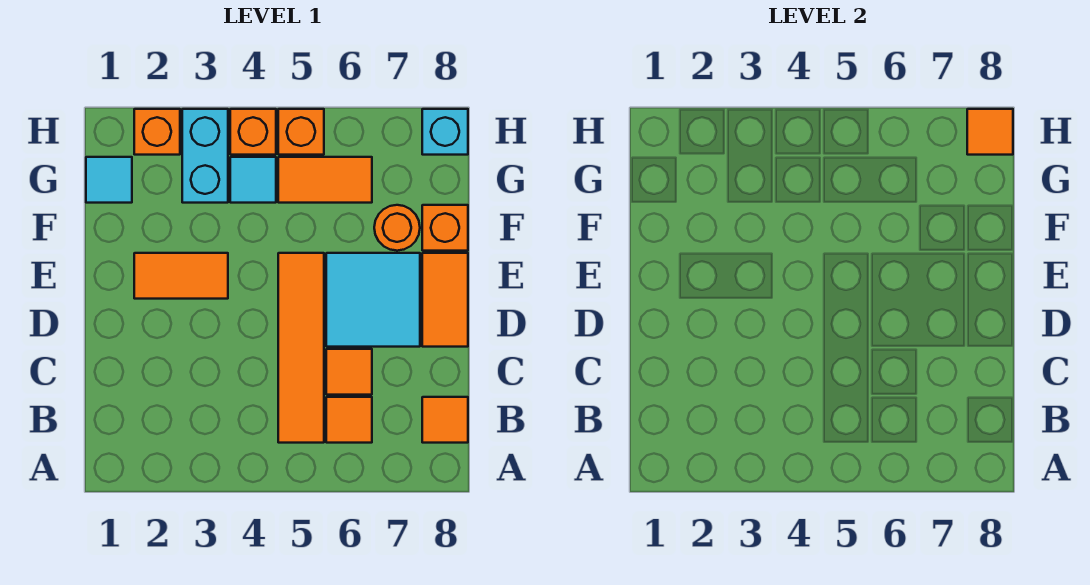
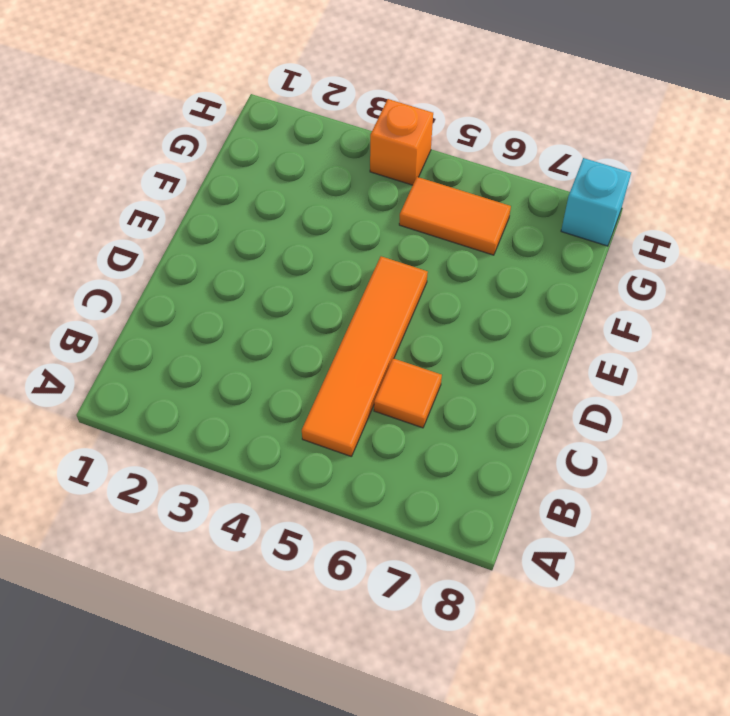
none -> orange tile B6 level 1
none -> orange tile B8 level 1
none -> cyan tile D6:E7 level 1

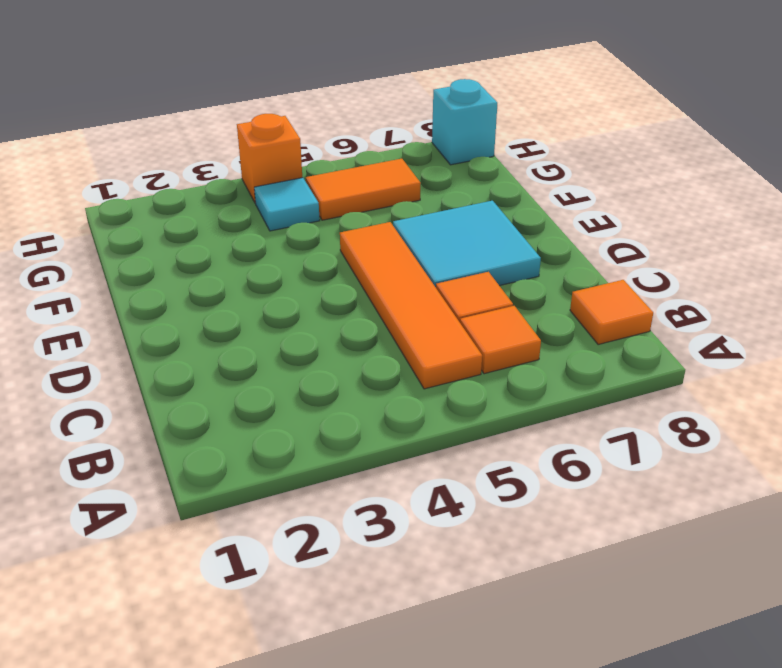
none -> orange tile D8:E8 level 1
none -> orange tile E2:E3 level 1
none -> orange round brick F7 level 1

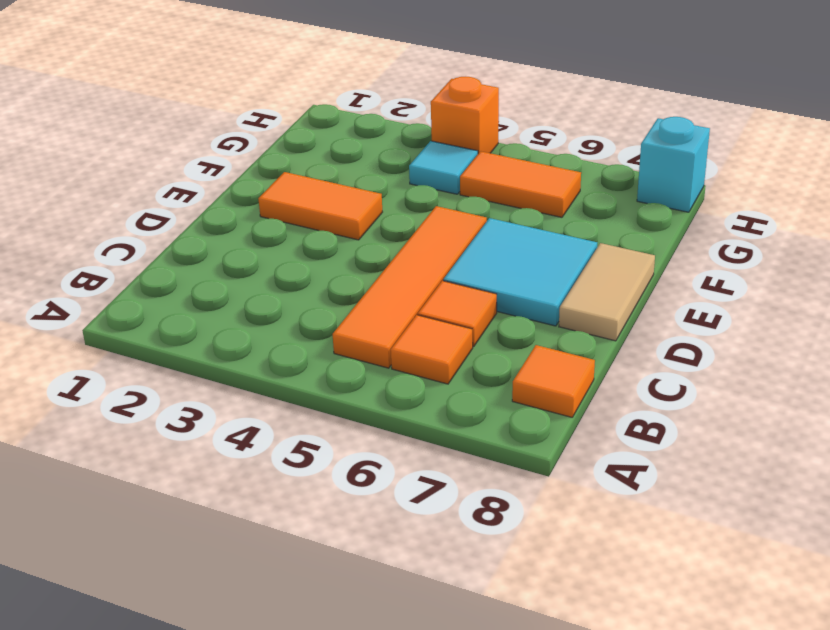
tan tile D8:E8 level 1 -> orange tile D8:E8 level 1
none -> orange round brick F7 level 1
none -> orange brick F8 level 1
none -> cyan tile G1 level 1

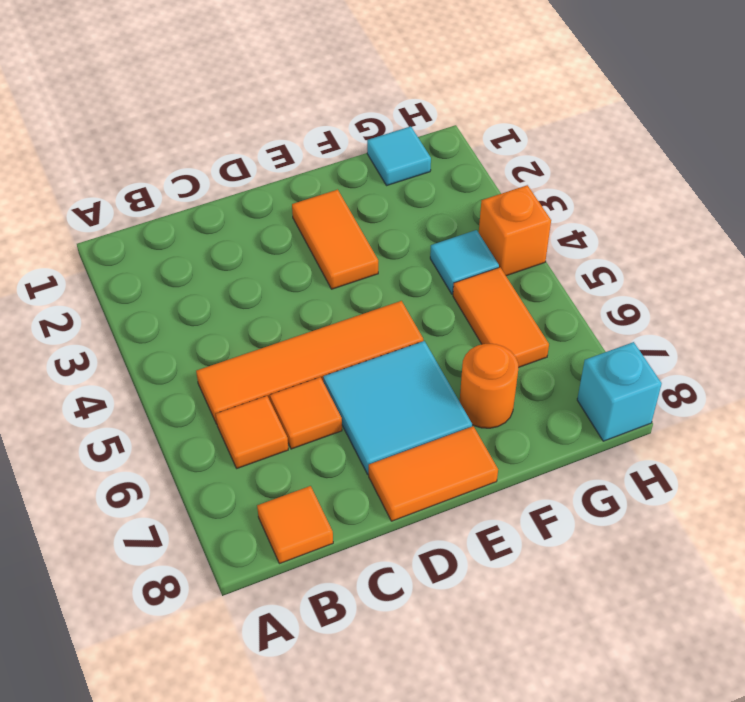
none -> orange brick F8 level 1
none -> cyan brick G3:H3 level 1
none -> orange brick H2 level 1

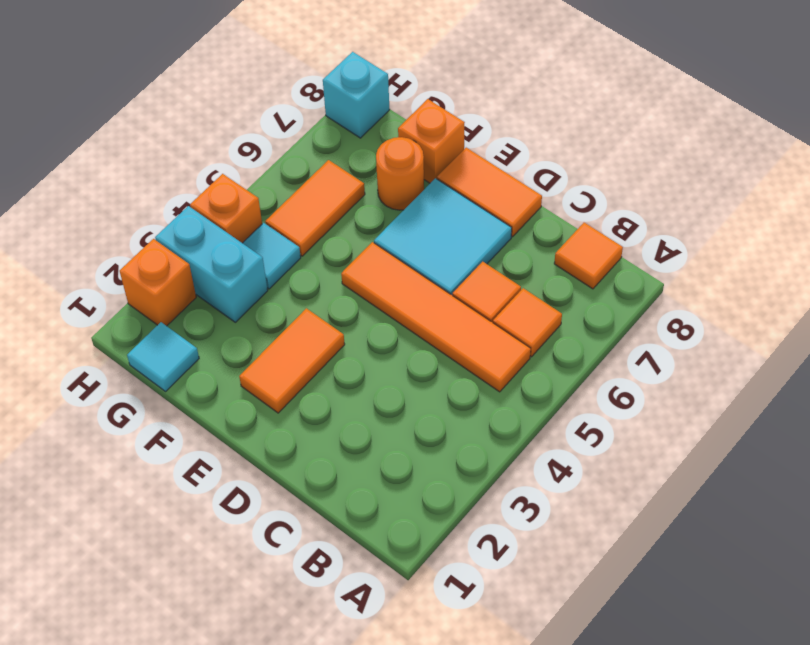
none -> orange brick H5 level 1
none -> orange tile H8 level 2

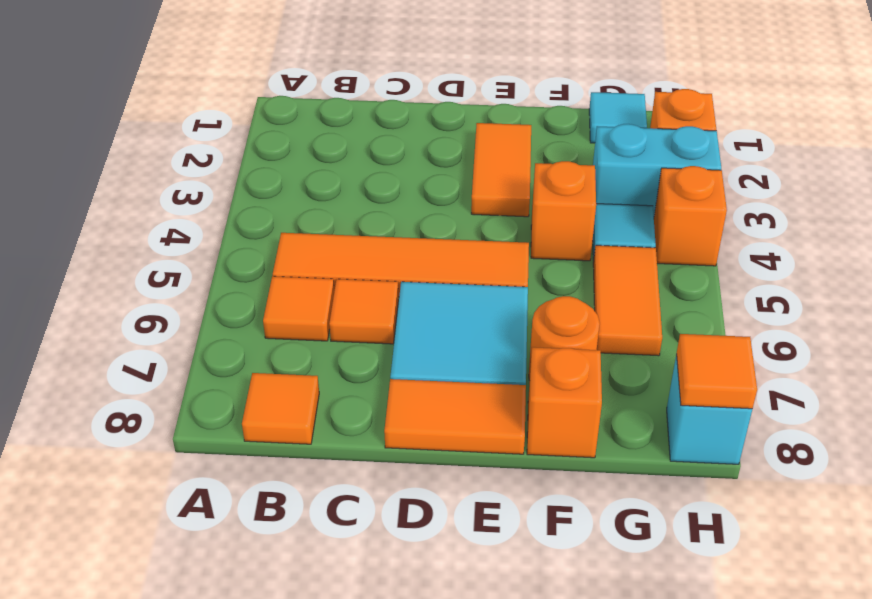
orange brick F4 level 1 -> orange brick H5 level 1

